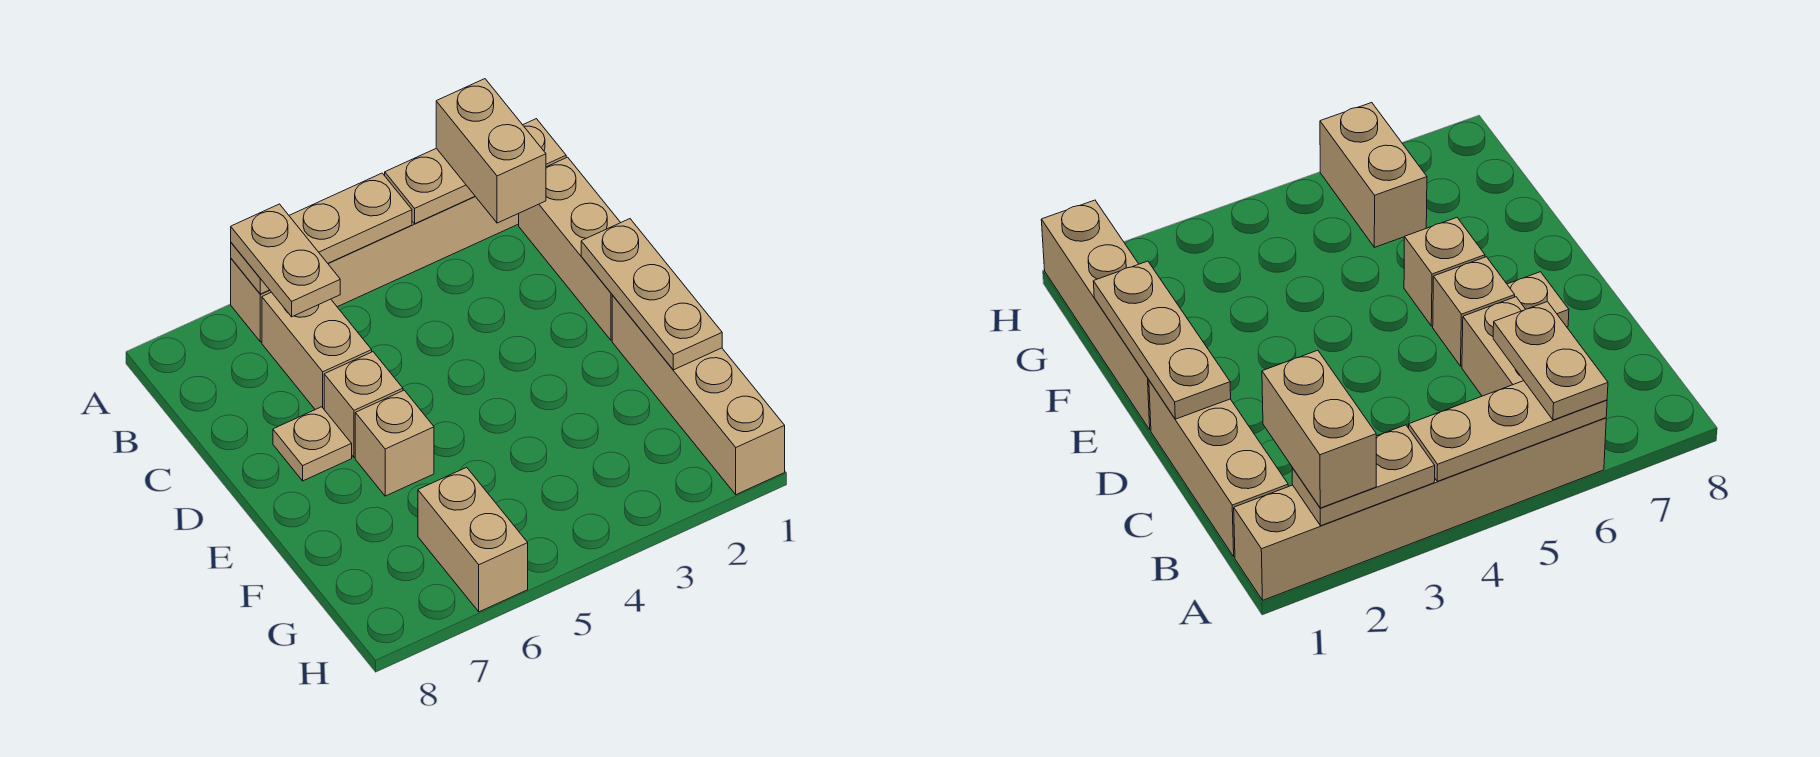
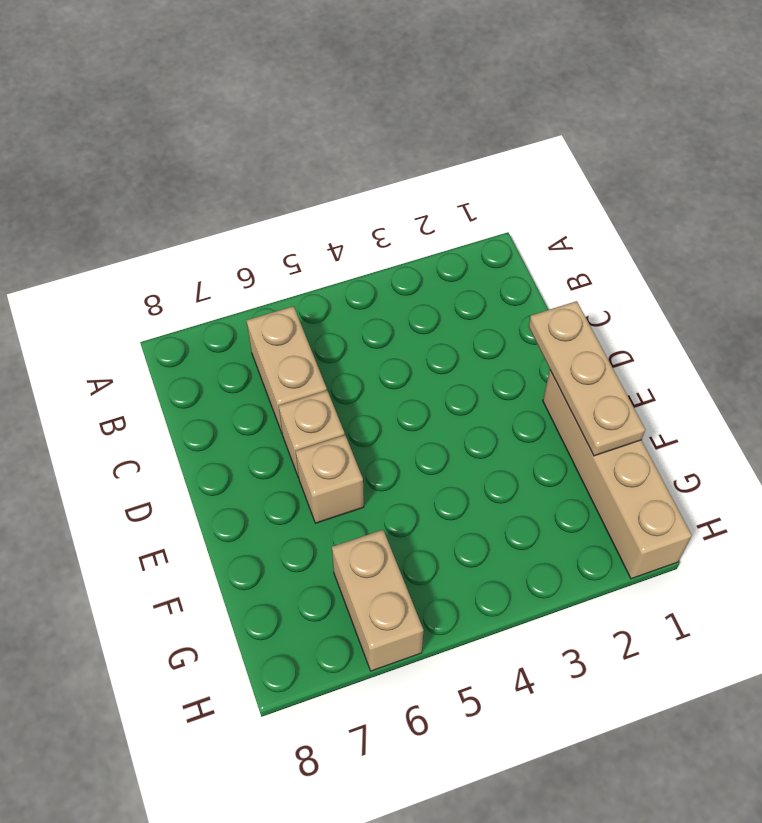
none -> tan brick A1:A6 level 1
none -> tan brick B1:D1 level 1
none -> tan plate D7 level 1

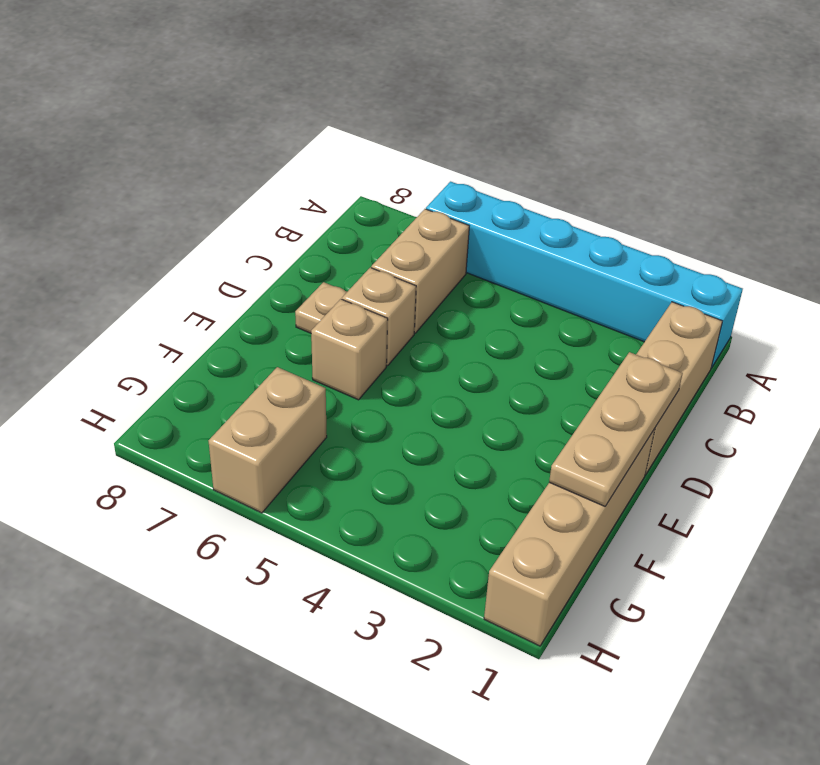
cyan brick A1:A6 level 1 -> tan brick A1:A6 level 1
none -> tan plate A2:A3 level 2
none -> tan plate A4:A6 level 2
none -> tan brick A2:B2 level 3

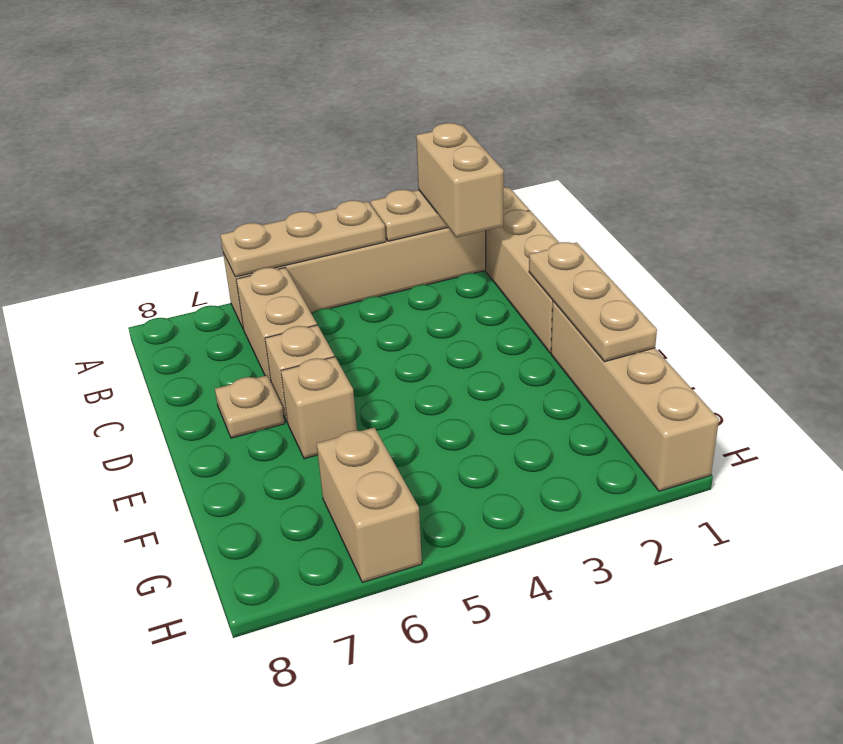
none -> tan plate A6:B6 level 3

